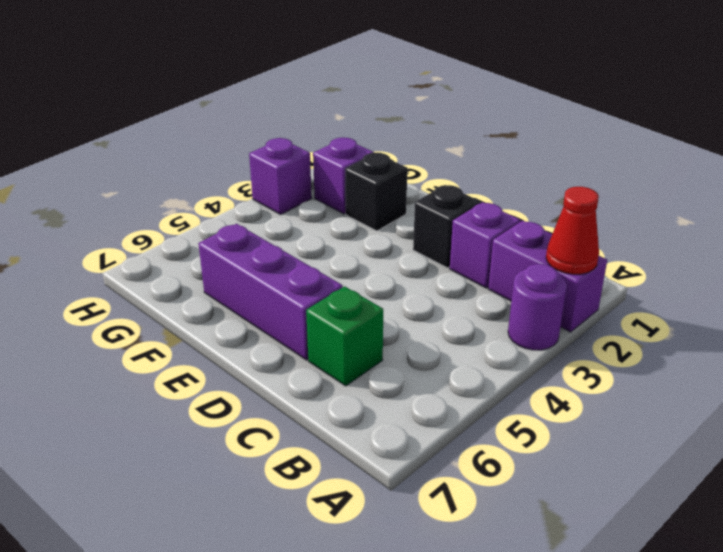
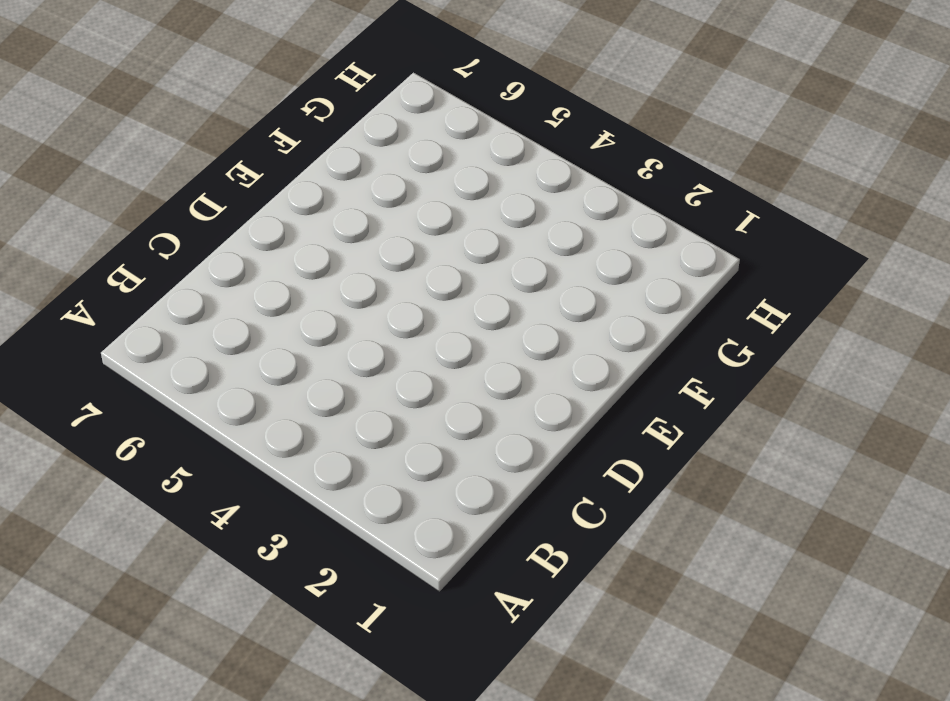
none -> purple brick A2:B2 level 1
none -> purple round brick A3 level 1

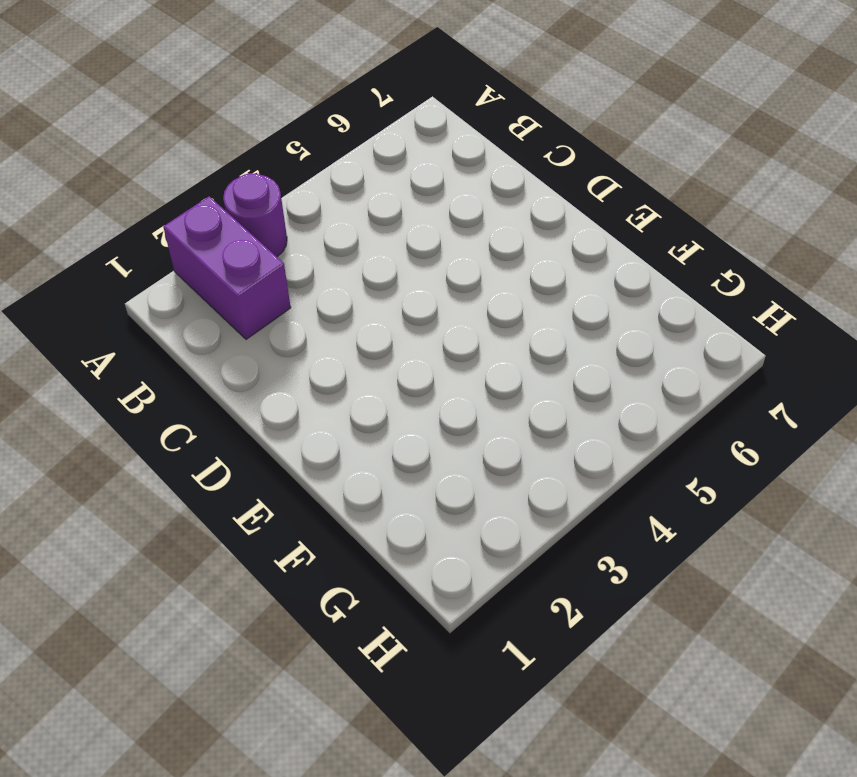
none -> purple brick C2 level 1
none -> green brick C6 level 1

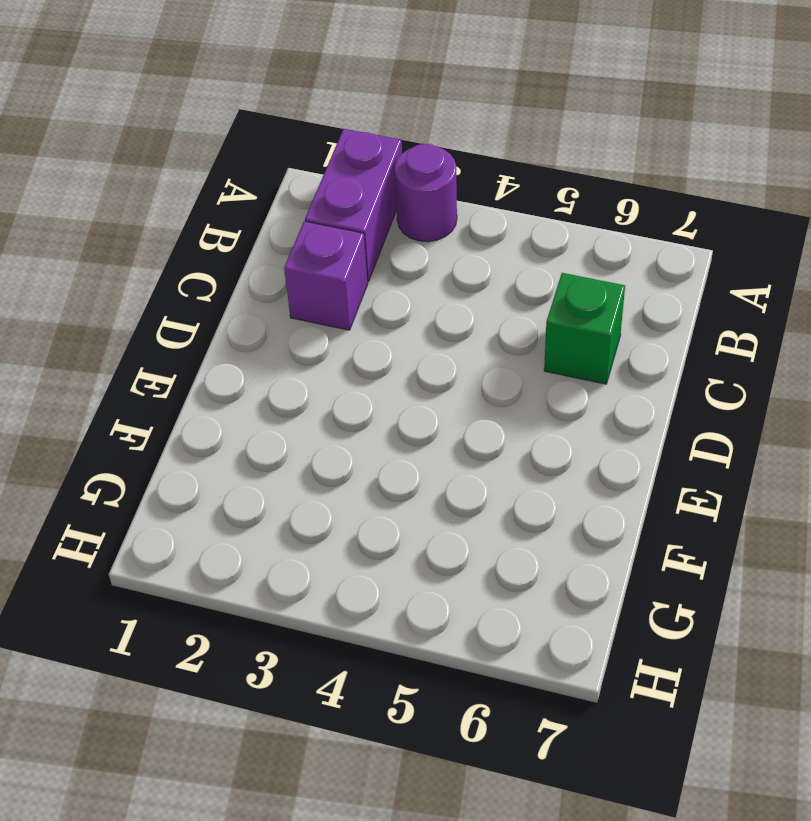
none -> black brick D2 level 1
none -> purple brick D6:F6 level 1

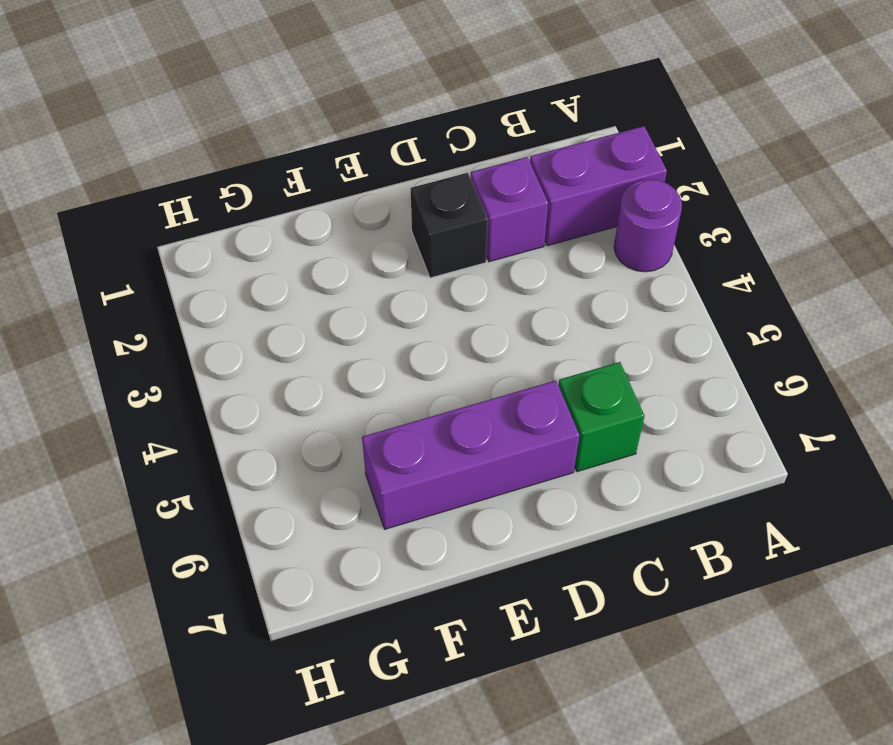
none -> black brick F2 level 1
none -> purple brick G2 level 1

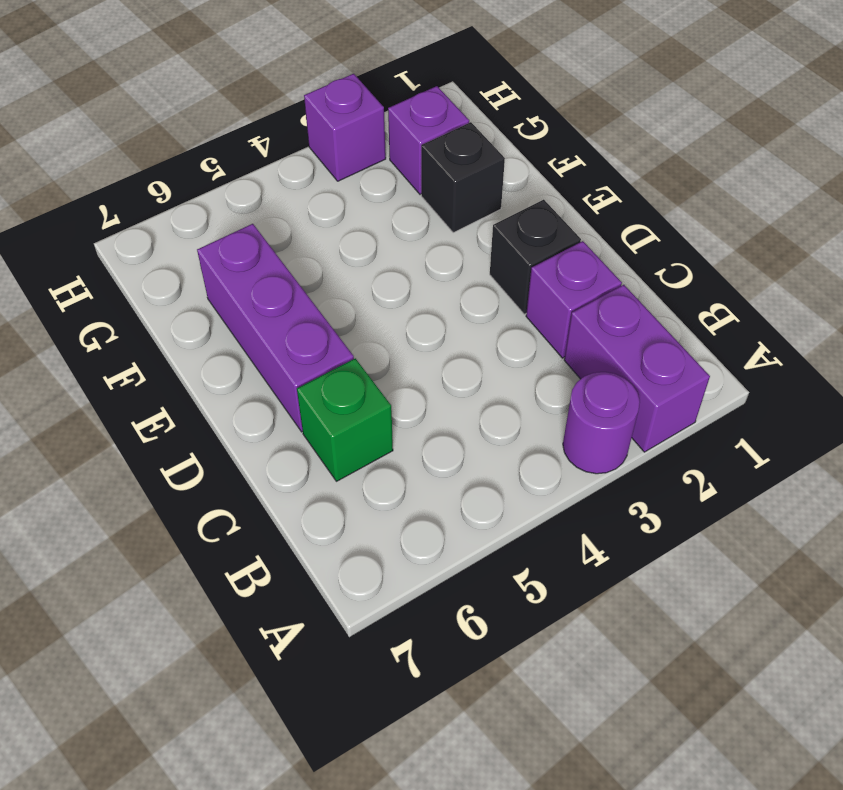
none -> red cone A2 level 2

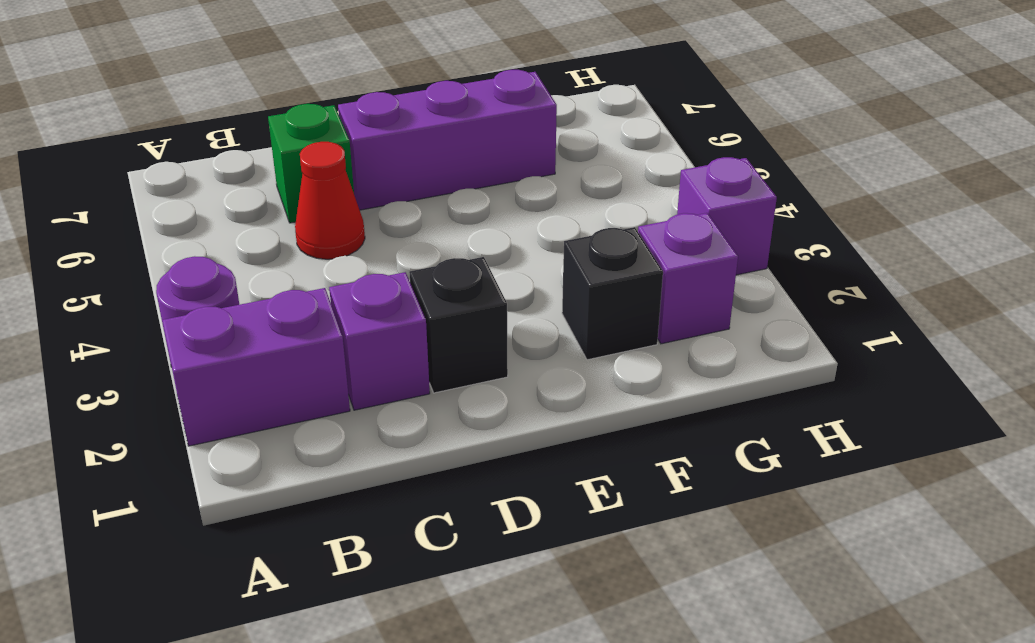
red cone C5 level 1 -> red cone A2 level 2

